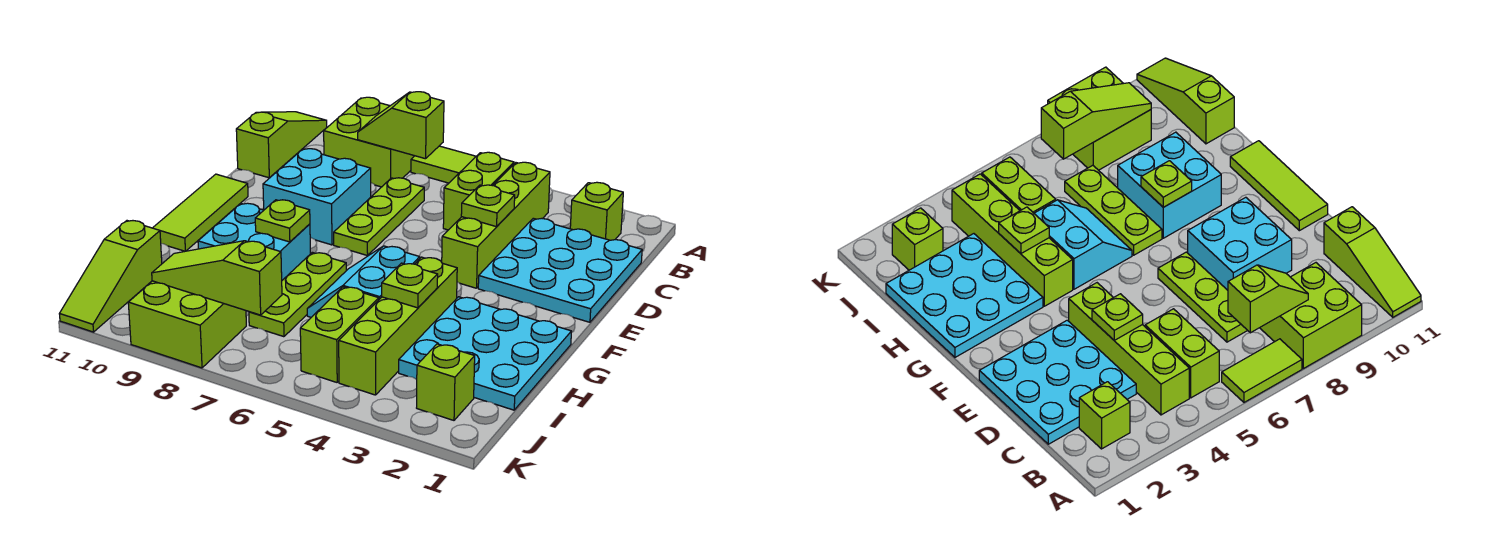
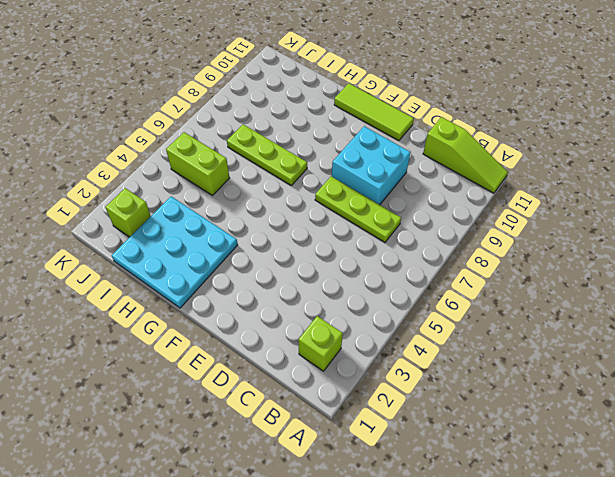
none -> lime tile A6:A7 level 1
none -> lime brick A8:B9 level 1
none -> lime brick B4:E4 level 1

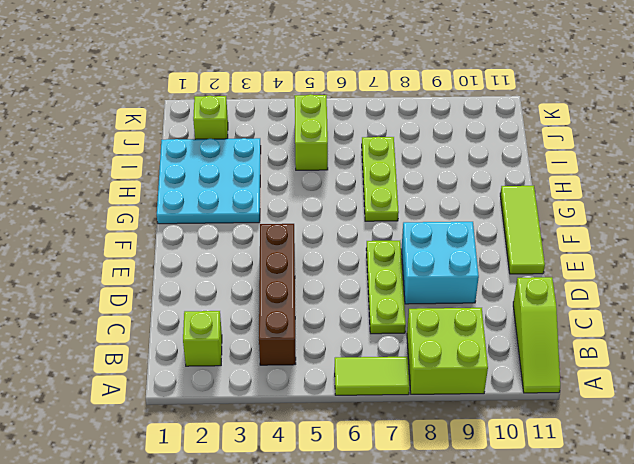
brown brick B4:E4 level 1 -> lime brick B4:E4 level 1
none -> lime brick B5:C5 level 1
none -> cyan plate C1:E3 level 1
none -> lime brick G4:J4 level 1

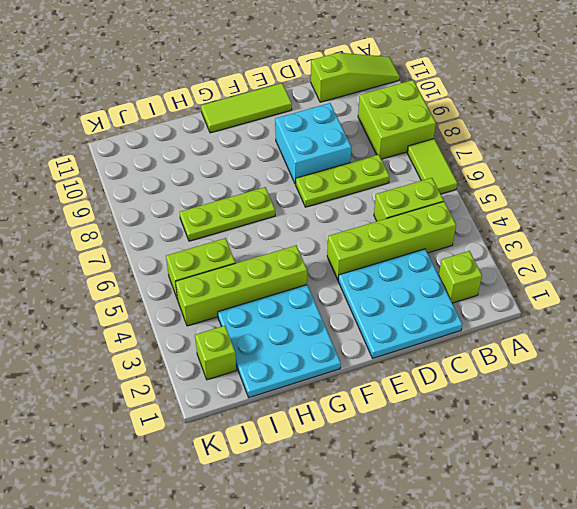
none -> cyan slope G5:H6 level 1 top 5
none -> cyan brick G8:H9 level 1
none -> lime slope I11:K11 level 1 top I

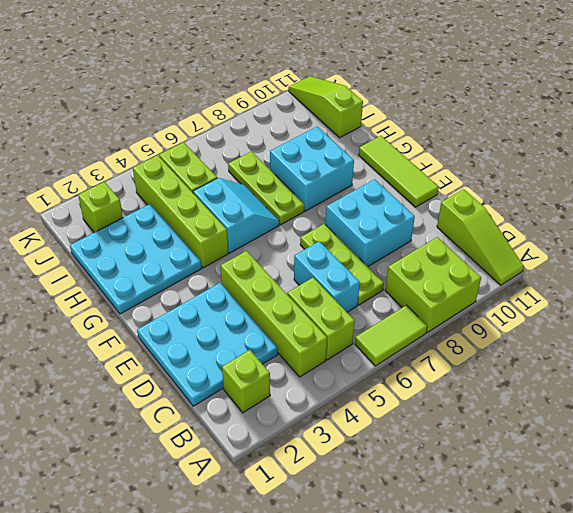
cyan brick C6:D6 level 1 -> none
none -> lime brick J8:K9 level 1
none -> lime slope B7:B8 level 2 top 7
none -> lime plate D4 level 2

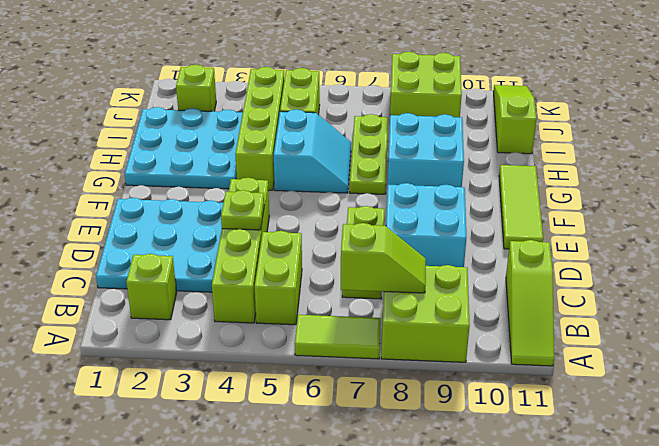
none -> lime plate G8 level 2
none -> lime plate H4 level 2
none -> lime slope J7:J9 level 2 top 7

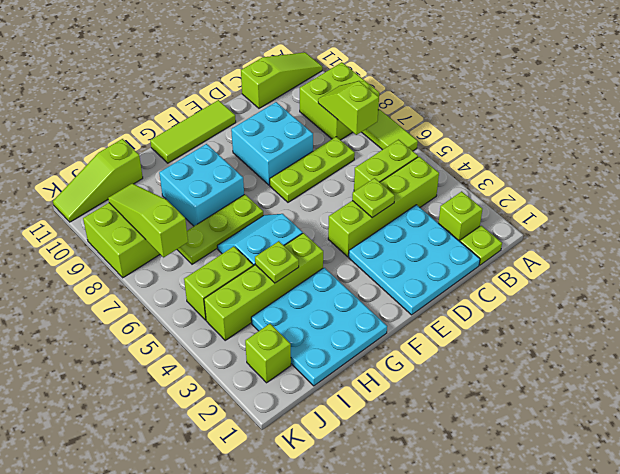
lime plate B1 level 1 -> lime plate G8 level 2

